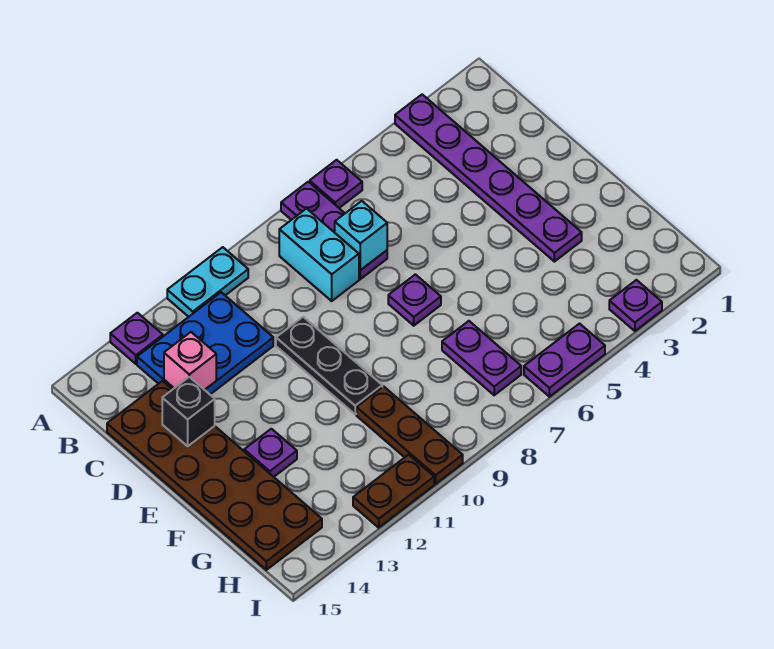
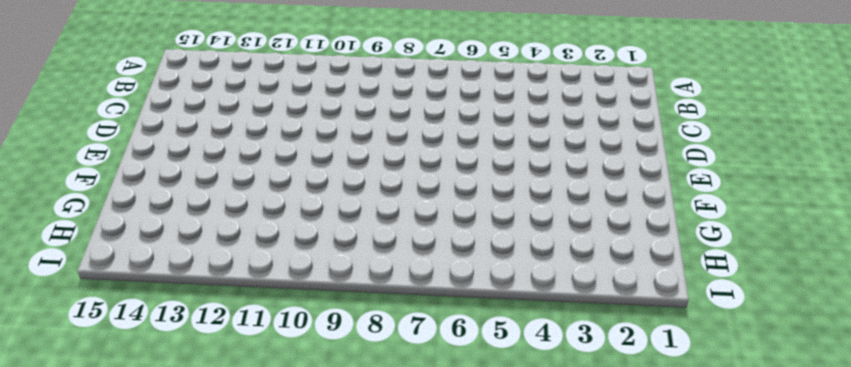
none -> purple plate A3:F3 level 1
none -> purple plate A6 level 1
none -> purple plate A7:C7 level 1

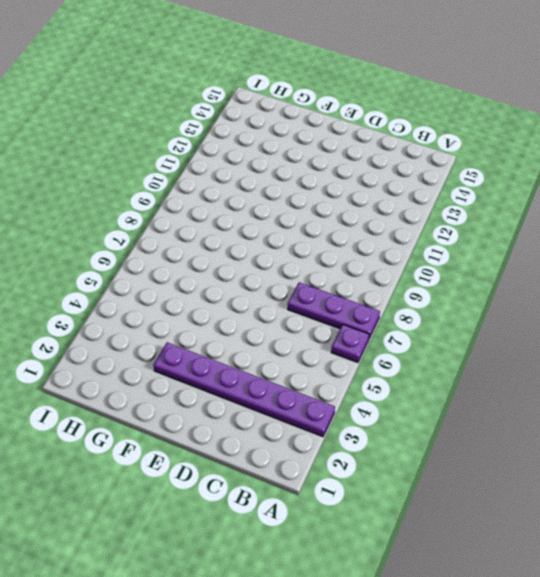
none -> cyan plate A10:A11 level 1
none -> purple plate A13 level 1
none -> cyan brick B8:C8 level 1

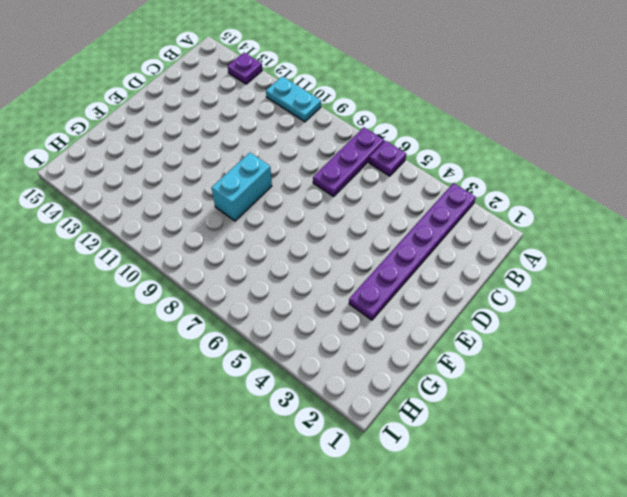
cyan brick E9:F9 level 1 -> cyan brick B8:C8 level 1
none -> blue plate B11:C13 level 1
none -> brown plate C14:H15 level 1
none -> black plate D10:F10 level 1

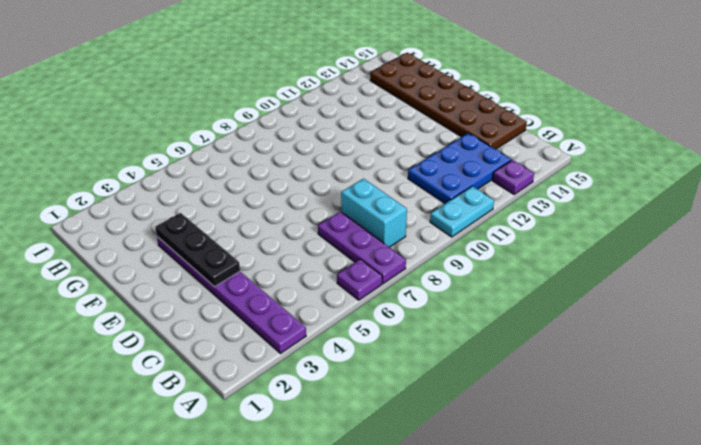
black plate D3:F3 level 2 -> black plate D10:F10 level 1
none -> purple plate E7 level 1
none -> purple plate F13 level 1
none -> purple plate G7:H7 level 1

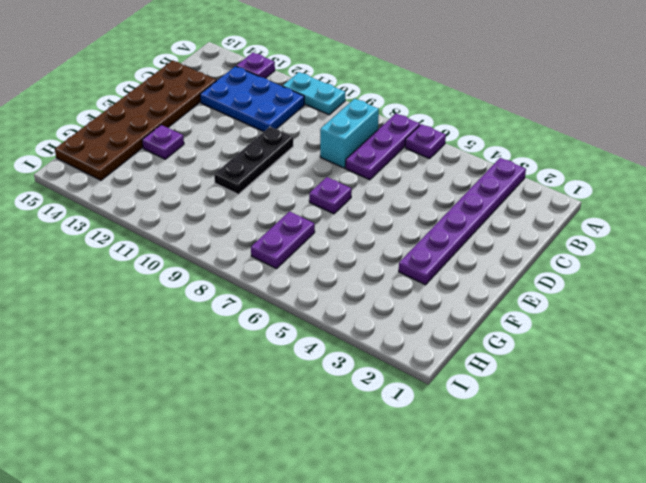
none -> brown plate G10:I10 level 1
none -> purple plate I3 level 1
none -> purple plate I5:I6 level 1

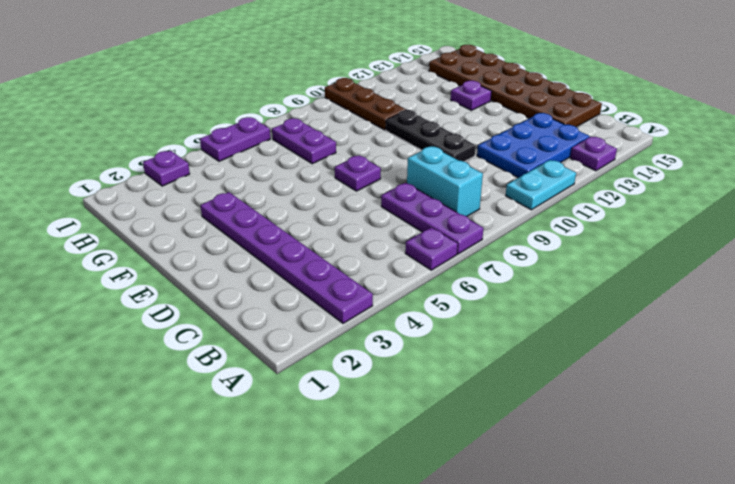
none -> brown plate I11:I12 level 1
none -> cyan brick C7 level 2
none -> pink brick C13 level 2

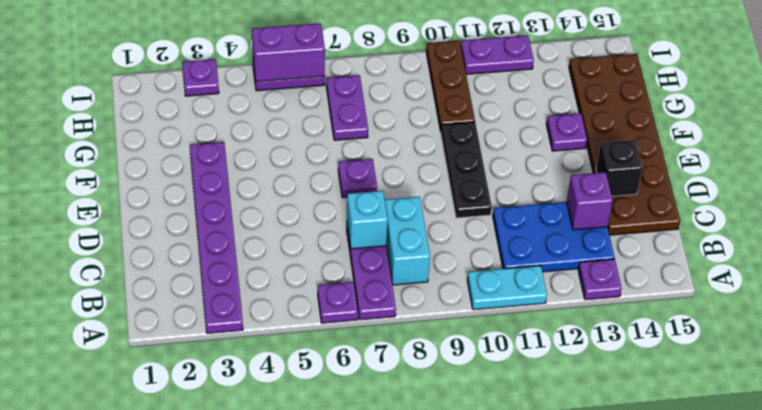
purple brick C13 level 2 -> pink brick C13 level 2
purple brick I5:I6 level 2 -> none
purple plate I11:I12 level 1 -> brown plate I11:I12 level 1

